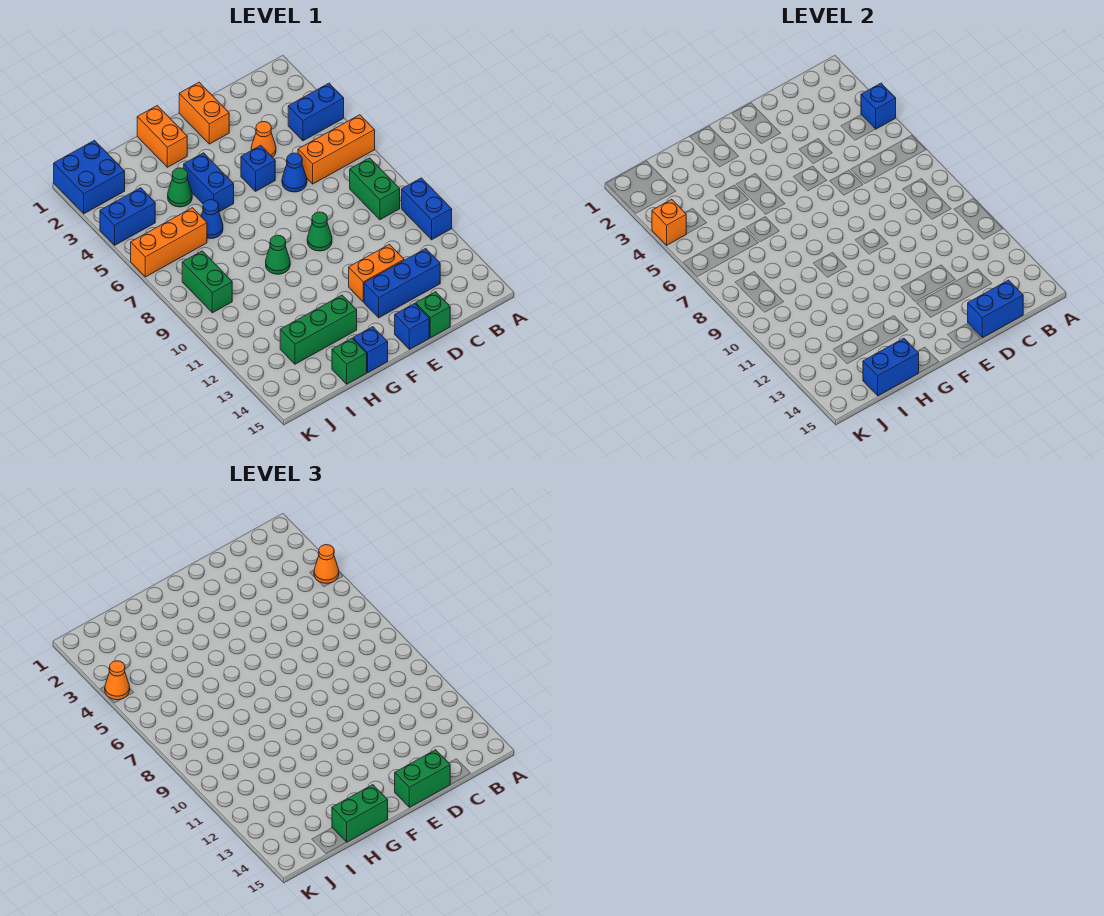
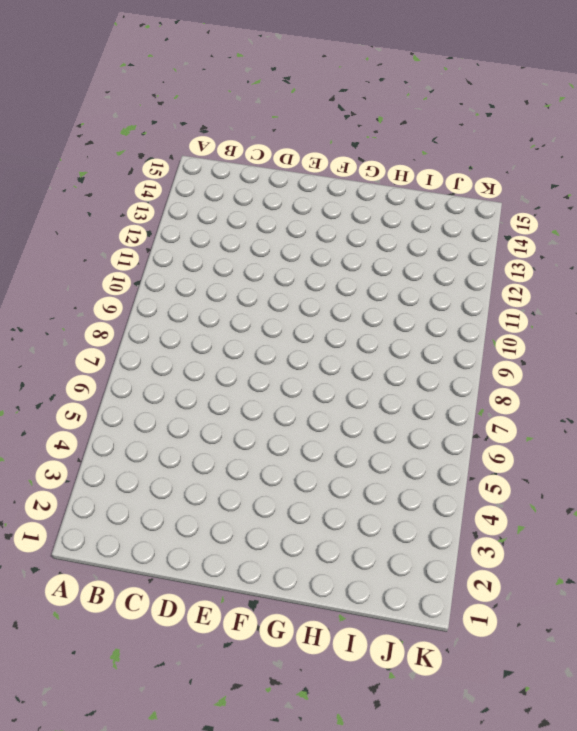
none -> blue brick A4:B4 level 1
none -> orange brick A6:C6 level 1
none -> blue brick A10:A11 level 1
none -> green brick B8:B9 level 1

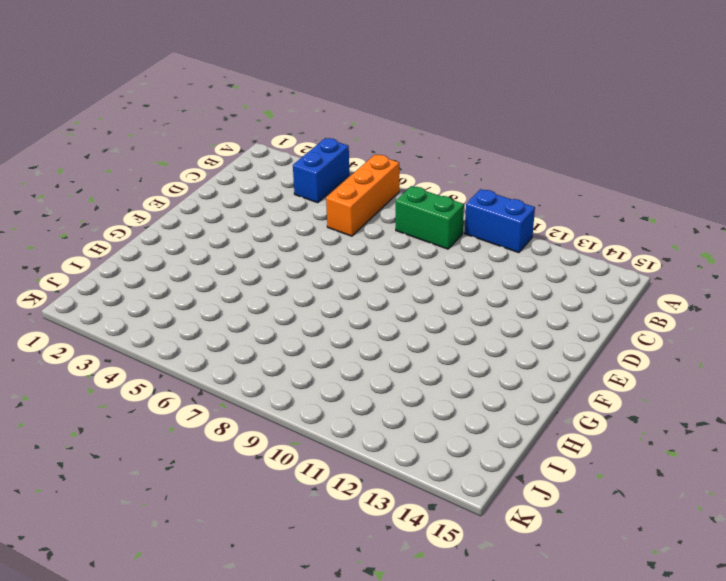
none -> blue brick C13:E13 level 1
none -> orange cone D4 level 1
none -> blue cone D6 level 1
none -> orange brick D12:E12 level 1

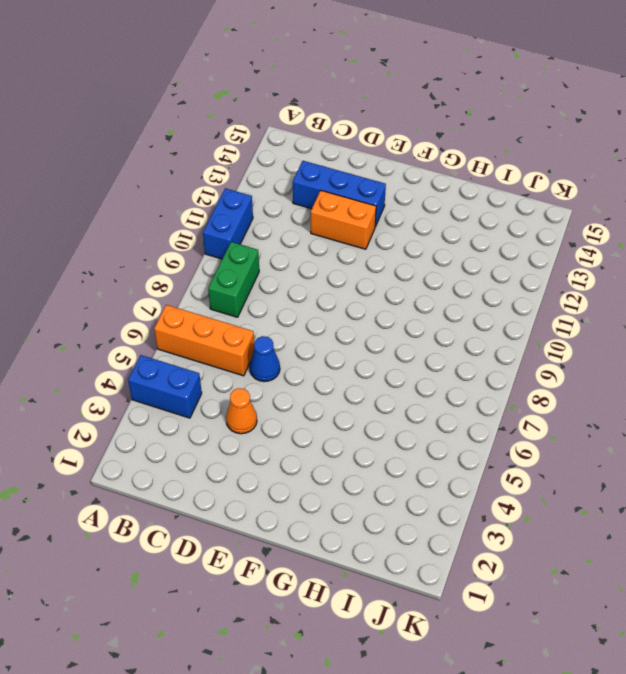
none -> green brick D15 level 1
none -> orange brick E1:E2 level 1
none -> blue brick E5 level 1
none -> green cone E9 level 1

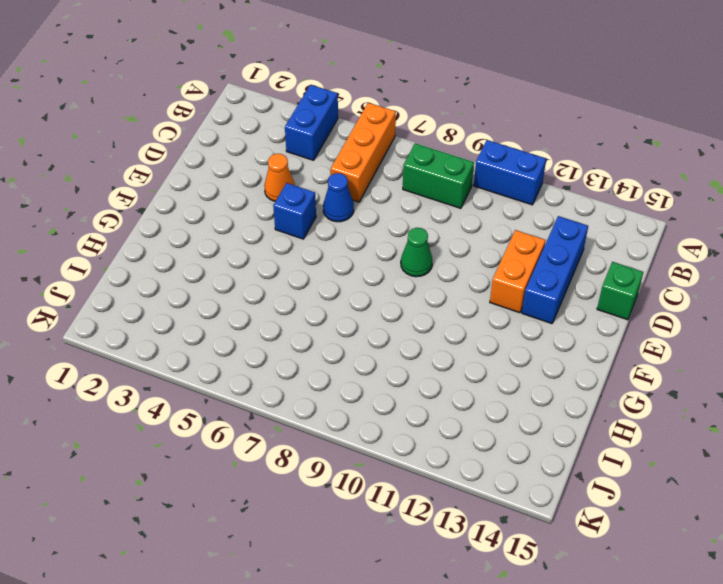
none -> orange brick E1:E2 level 1
none -> blue brick E15 level 1
none -> orange brick G1:G2 level 1
none -> blue brick G4:G5 level 1

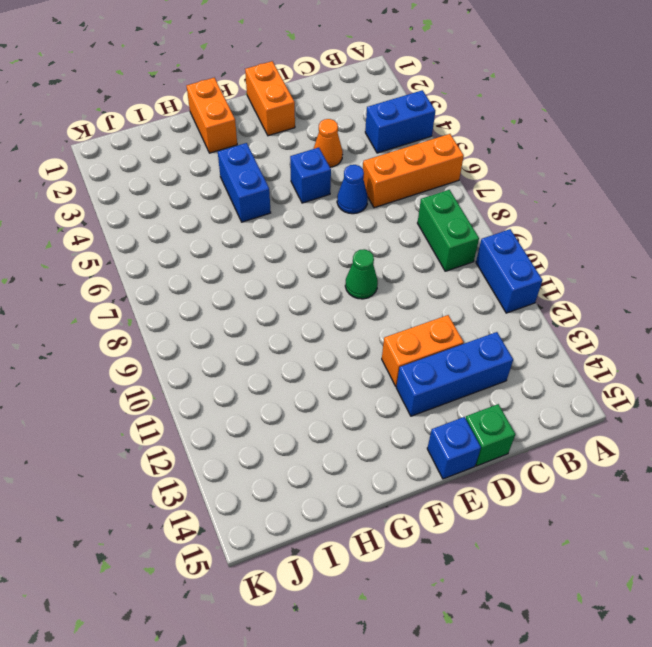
none -> green cone G9 level 1
none -> green brick G13:I13 level 1
none -> blue brick G15 level 1
none -> green cone H4 level 1

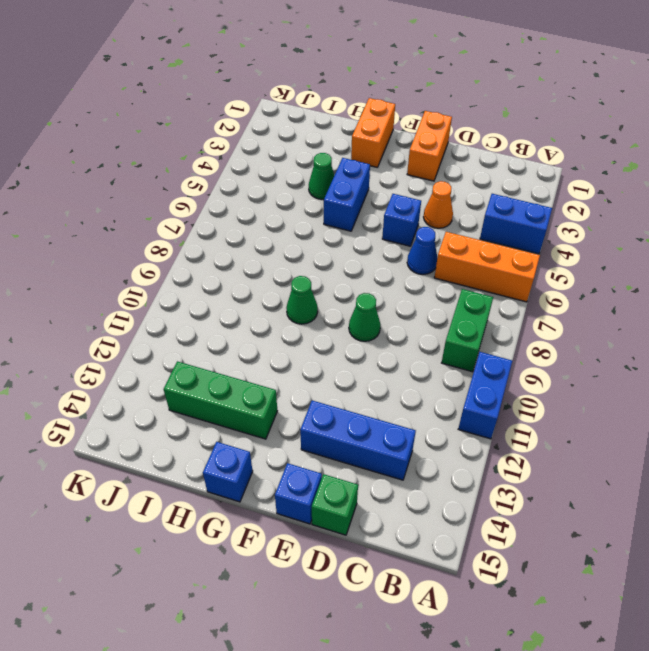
none -> orange brick D12:E12 level 1
none -> blue cone H6 level 1
none -> green brick H15 level 1
none -> orange brick I6:K6 level 1

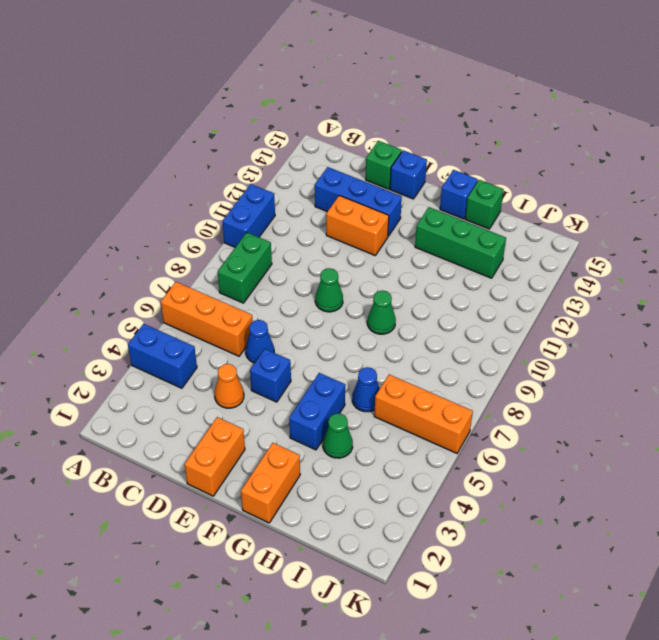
none -> blue brick J1:K2 level 1
none -> blue brick J4:K4 level 1
none -> green brick J8:J9 level 1
none -> blue brick A4 level 2

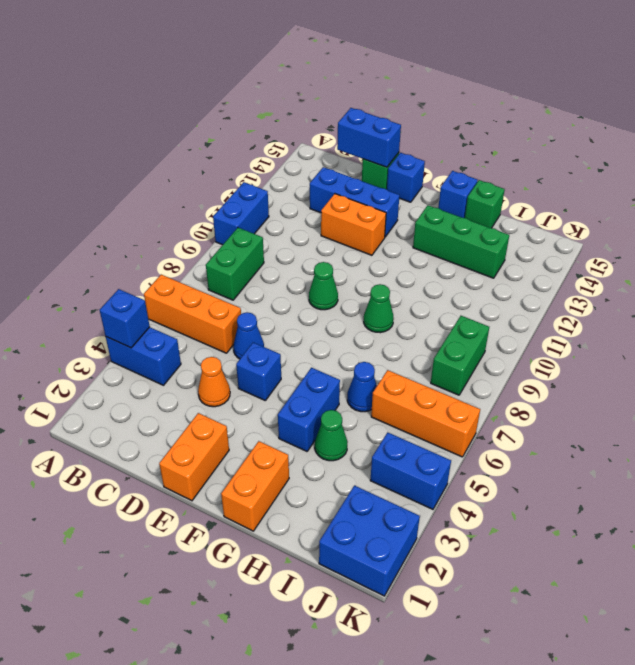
none -> blue brick H15:I15 level 2
none -> orange brick K4 level 2
none -> orange cone A4 level 3
none -> green brick D15:E15 level 3

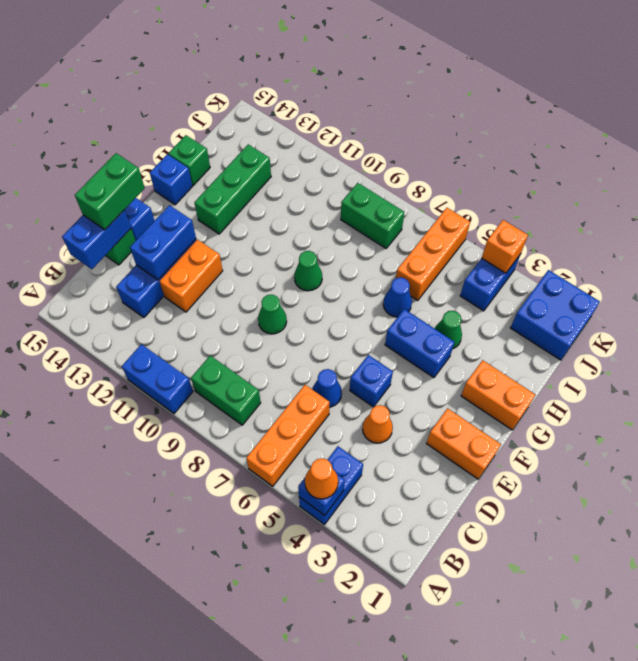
blue brick D13:E13 level 2 -> blue brick H15:I15 level 2
none -> green brick G15:H15 level 3
none -> orange cone K4 level 3

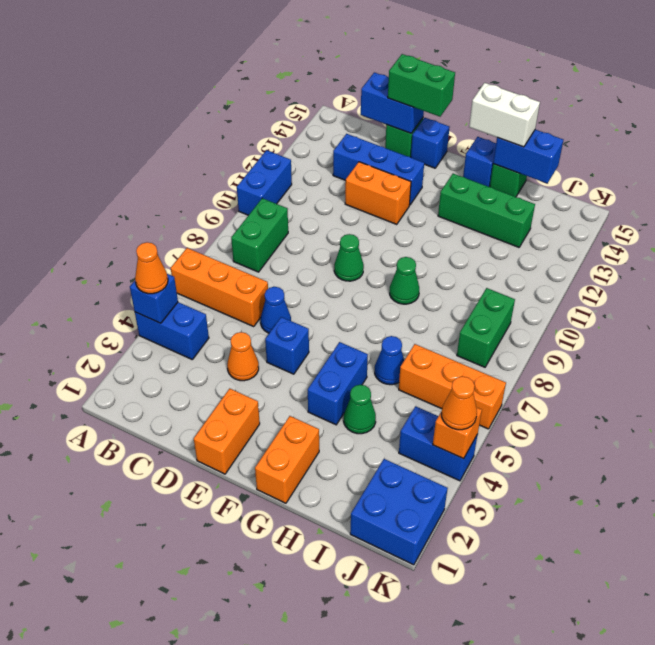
white brick G15:H15 level 3 -> green brick G15:H15 level 3

